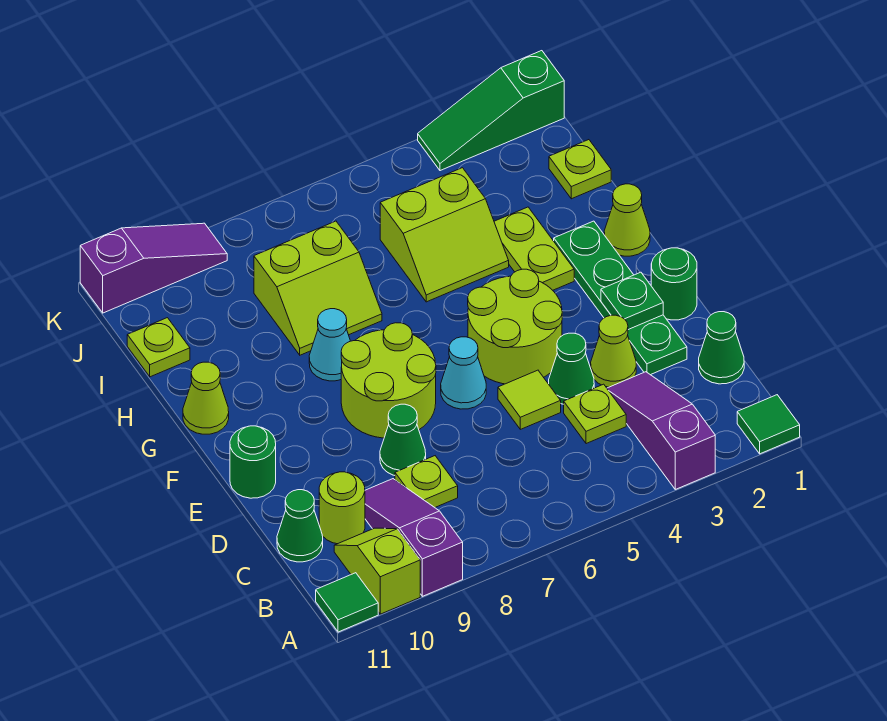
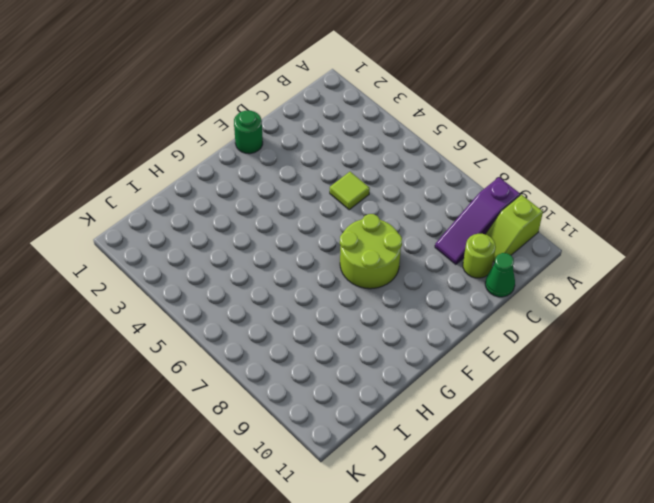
none -> green tile A1 level 1
none -> purple slope A3:C3 level 1 top A
none -> green tile A11 level 1
none -> green cone C1 level 1

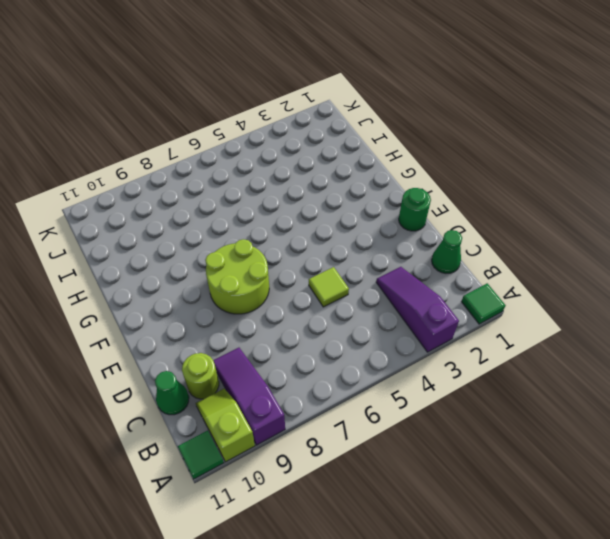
none -> lime plate C4 level 1
none -> lime plate C8 level 1
none -> green plate D2:G2 level 1
none -> lime cone D3 level 1

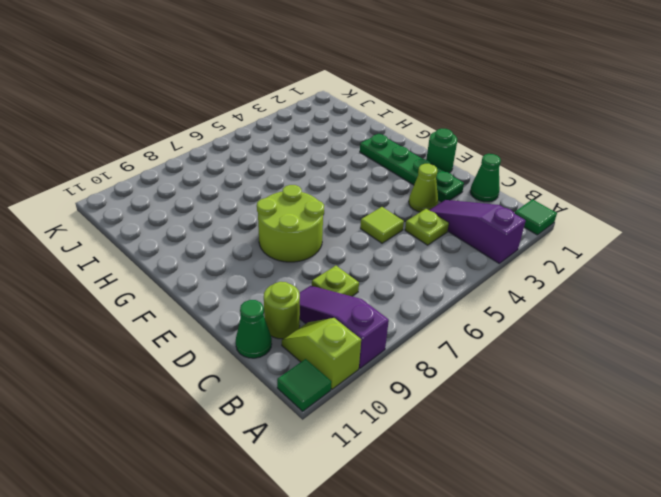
none -> green cone D4 level 1
none -> green cone D8 level 1
none -> lime round brick E4:F5 level 1
none -> cyan cone E6 level 1

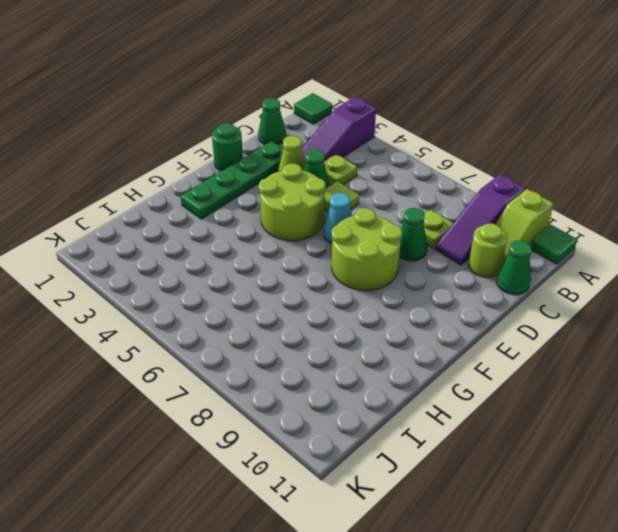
none -> green round brick E11 level 1
none -> lime cone G1 level 1
none -> lime plate G3:H3 level 1
none -> cyan cone G8 level 1

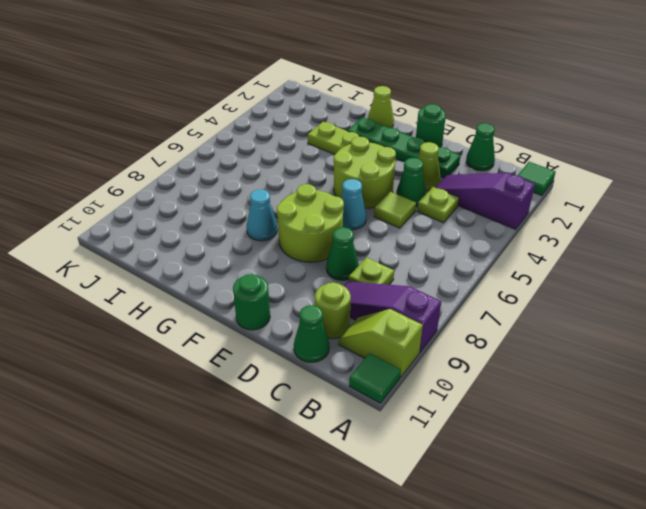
none -> lime cone G11 level 1
none -> lime slope H4:I5 level 1 top I
none -> lime slope H7:I8 level 1 top I
none -> lime plate I1 level 1

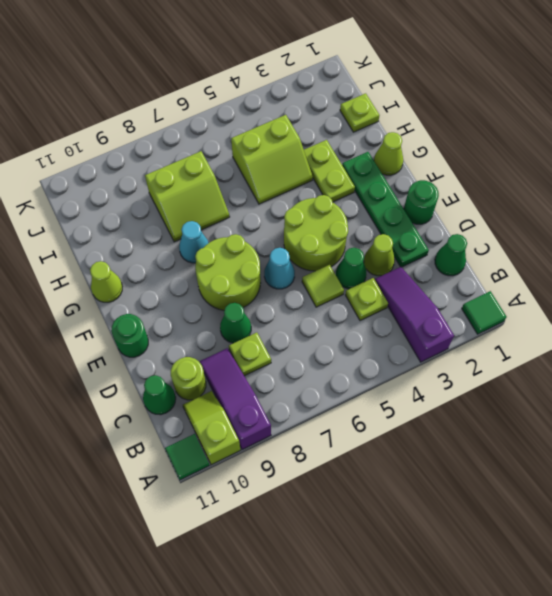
none -> lime plate I11 level 1
none -> green slope K1:K3 level 1 top 1
none -> purple slope K9:K11 level 1 top 11
none -> green plate E2 level 2

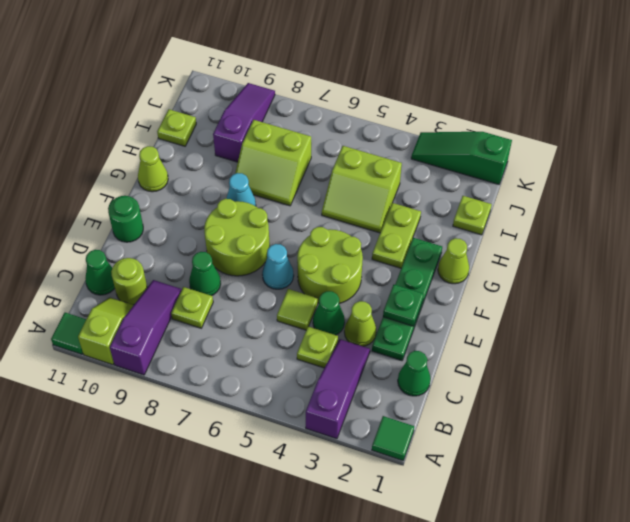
purple slope I9:K9 level 1 top I -> purple slope K9:K11 level 1 top 11
none -> green round brick E1 level 1

